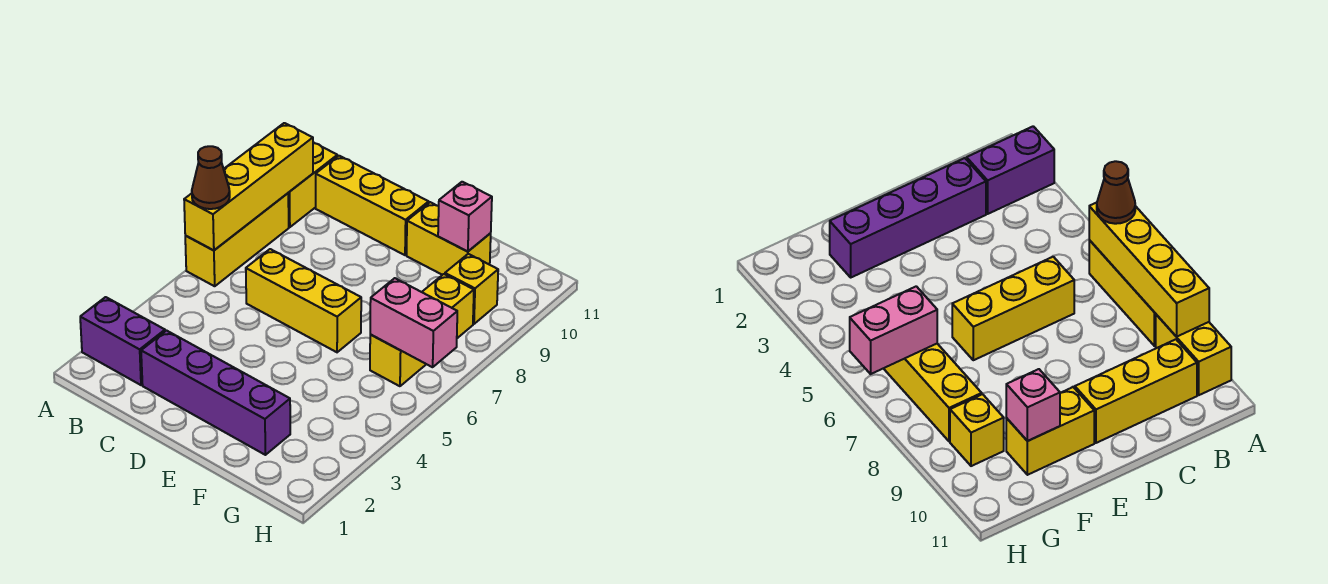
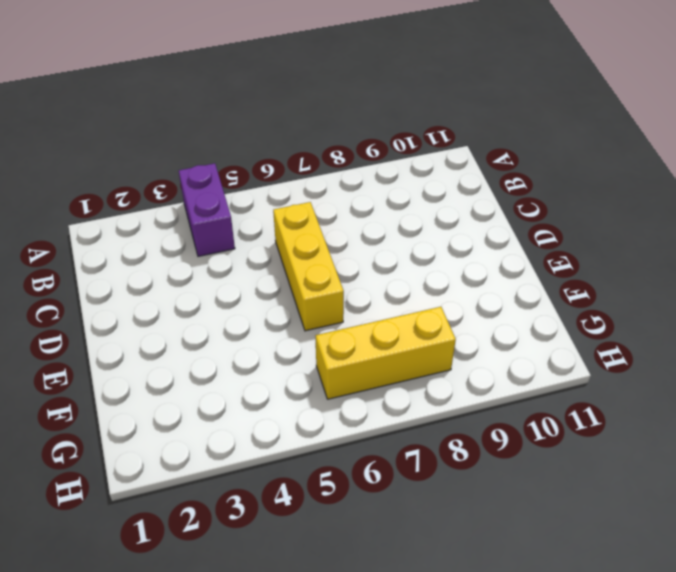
purple brick A4:B4 level 1 -> purple brick A2:B2 level 1
none -> yellow brick A6:A8 level 1
none -> yellow brick A9:A10 level 1
none -> yellow brick B10:D10 level 1

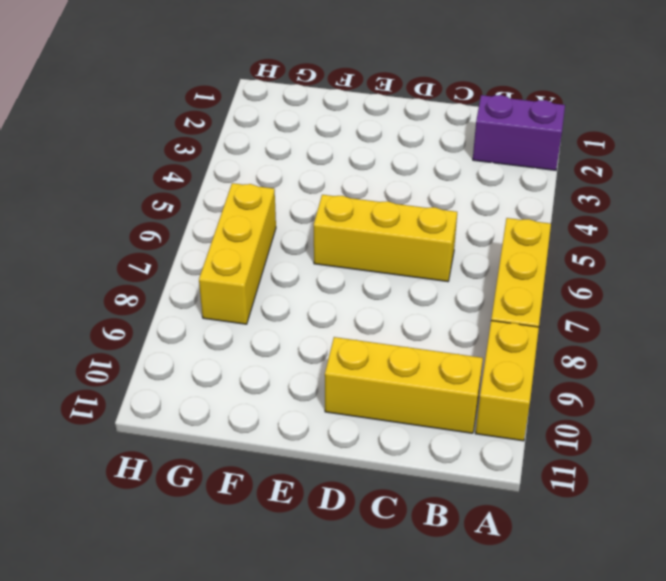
none -> purple brick C2:F2 level 1
none -> yellow brick E10:F10 level 1
none -> yellow brick G9 level 1

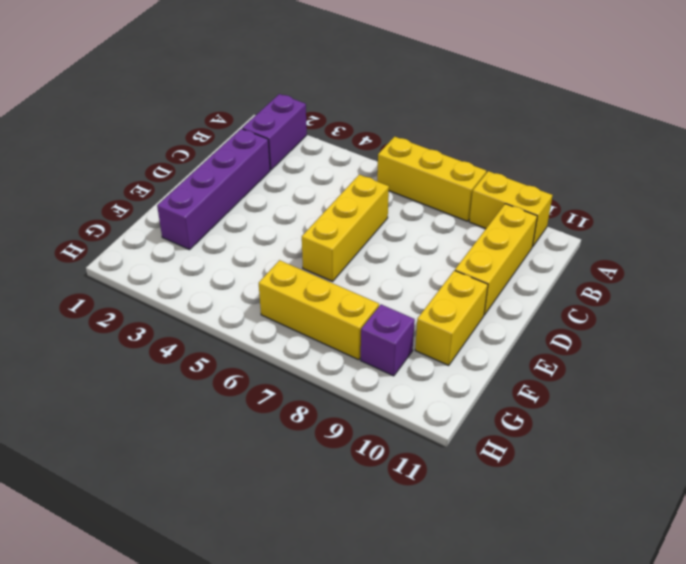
purple brick G9 level 1 -> yellow brick G9 level 1
none -> yellow brick A6:A9 level 2
none -> pink brick F10 level 2
none -> pink brick G6:H6 level 2

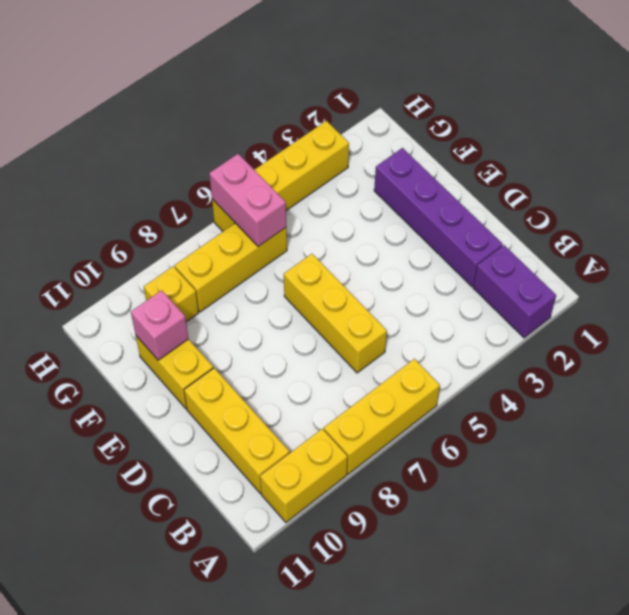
yellow brick H3:H6 level 1 -> yellow brick A6:A9 level 2
none -> brown cone A6 level 3

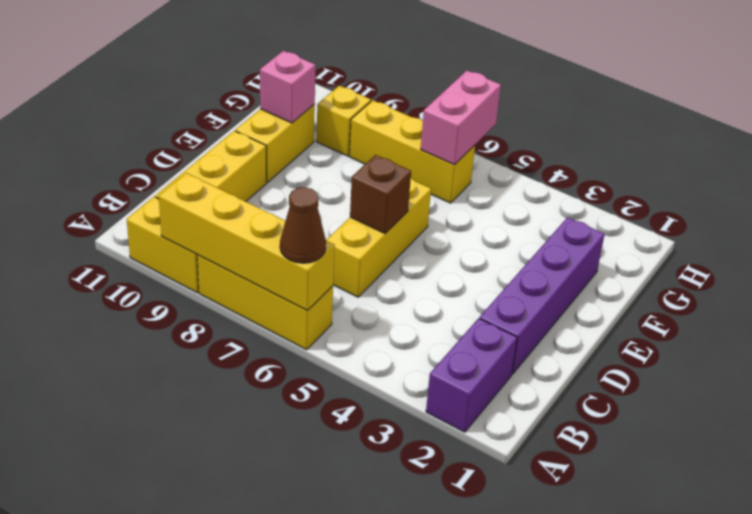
brown brick D6 level 2 -> none

